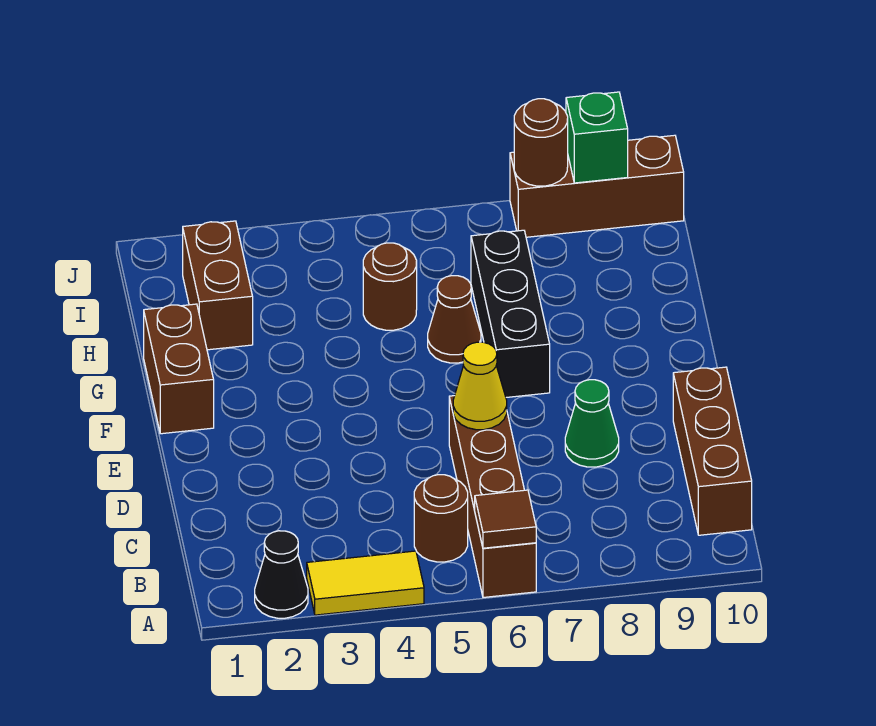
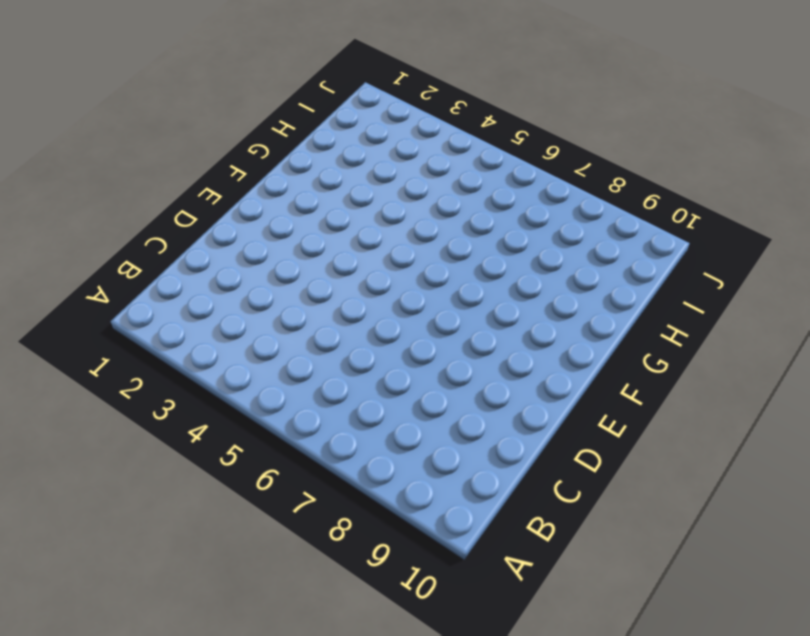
none -> black cone A2 level 1
none -> yellow tile A3:A4 level 1
none -> brown brick A6:D6 level 1

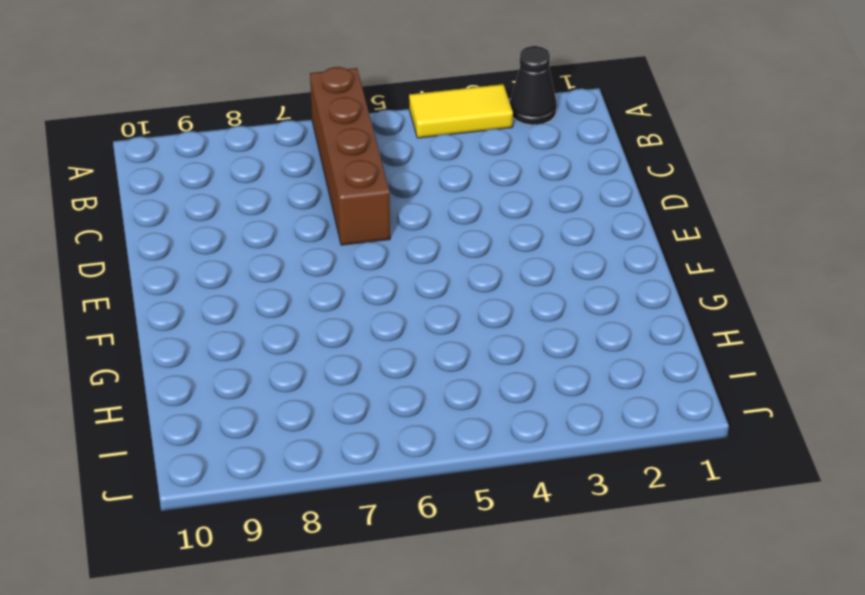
none -> brown round brick B5 level 1
none -> brown brick B10:D10 level 1
none -> green cone D8 level 1

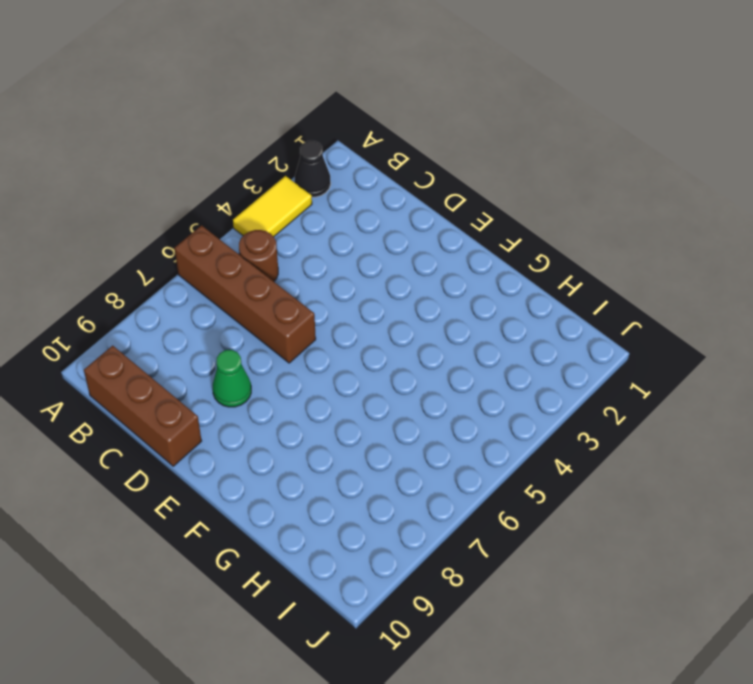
none -> brown brick F1:G1 level 1
none -> black brick F7:H7 level 1
none -> brown cone G6 level 1

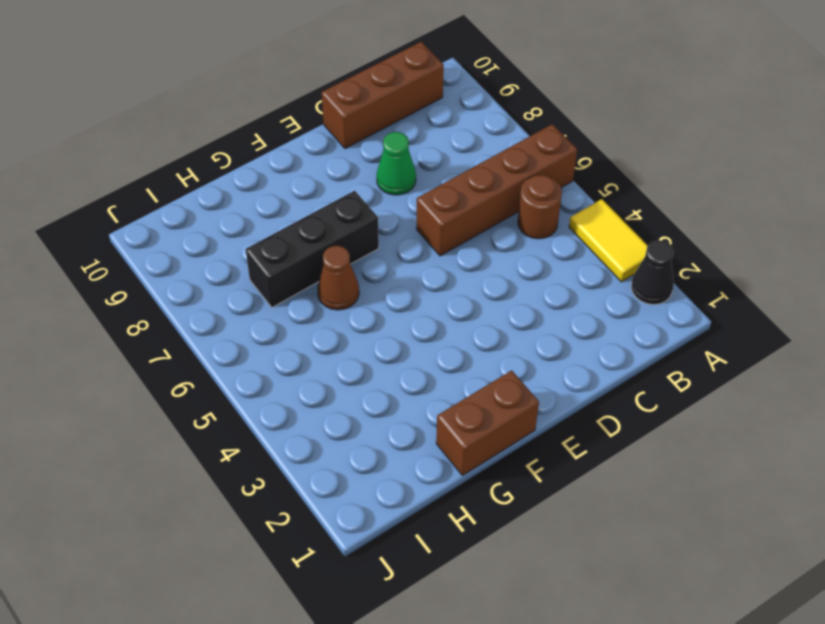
none -> brown brick H2:I2 level 1
none -> brown round brick H5 level 1
none -> brown brick J8:J10 level 1

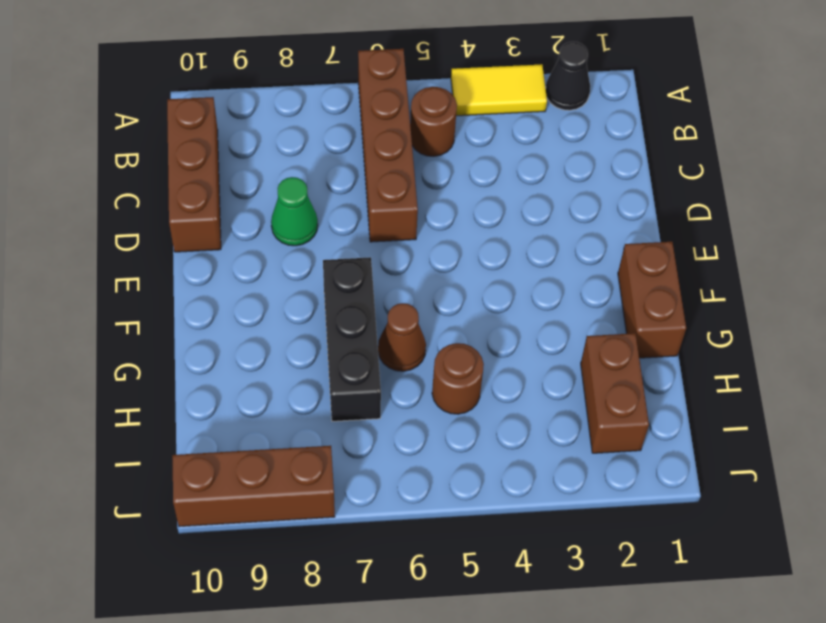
none -> brown tile A6 level 2
none -> yellow cone D6 level 2
none -> brown round brick J8 level 2

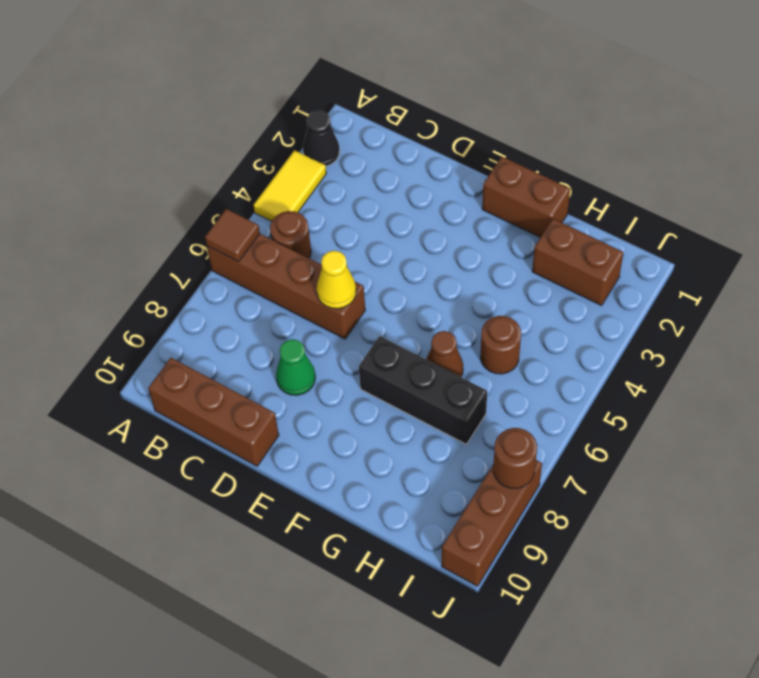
none -> green brick J9 level 2

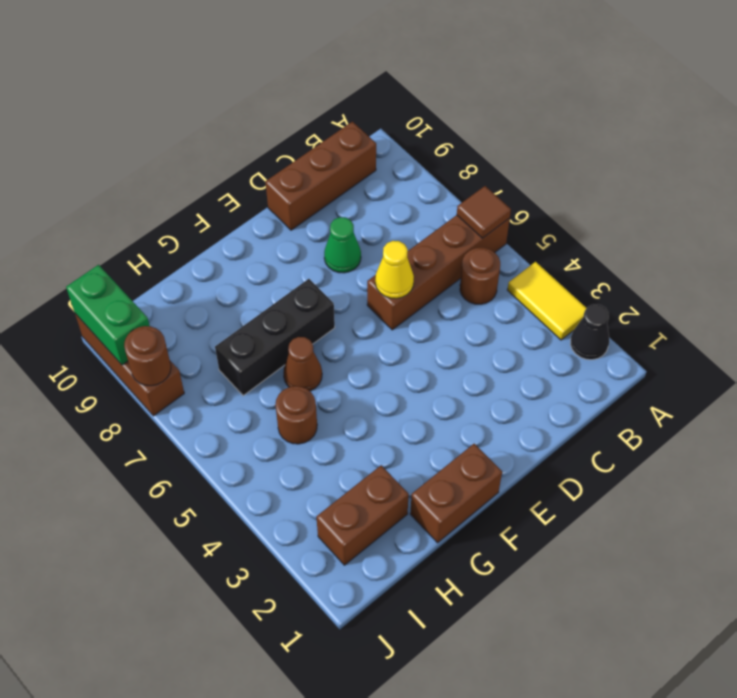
green brick J9:J10 level 2 -> green brick J9 level 2

